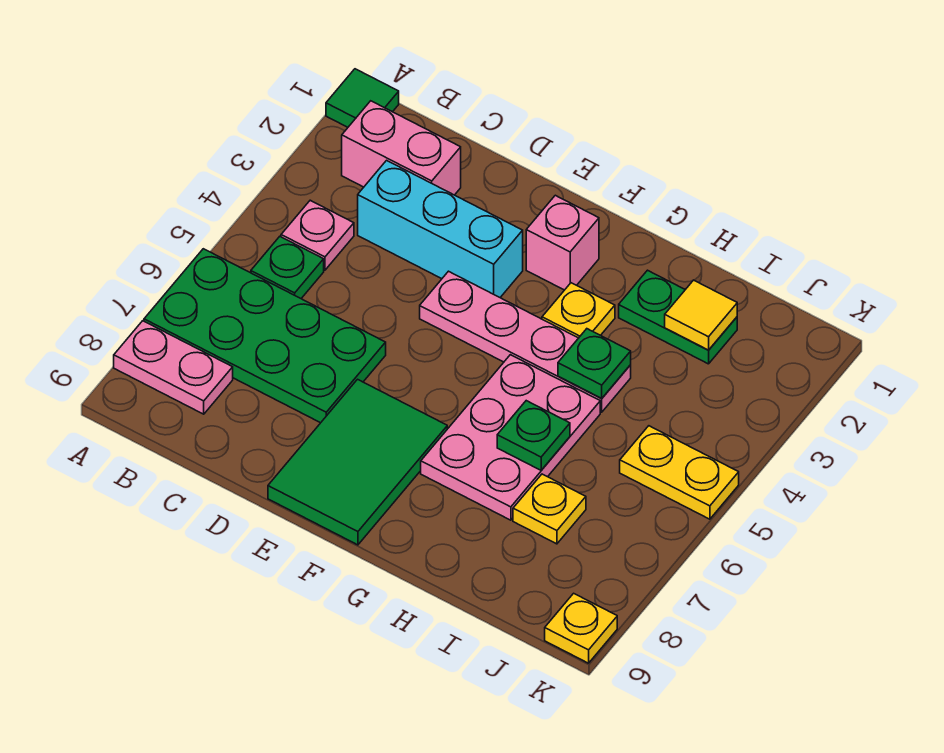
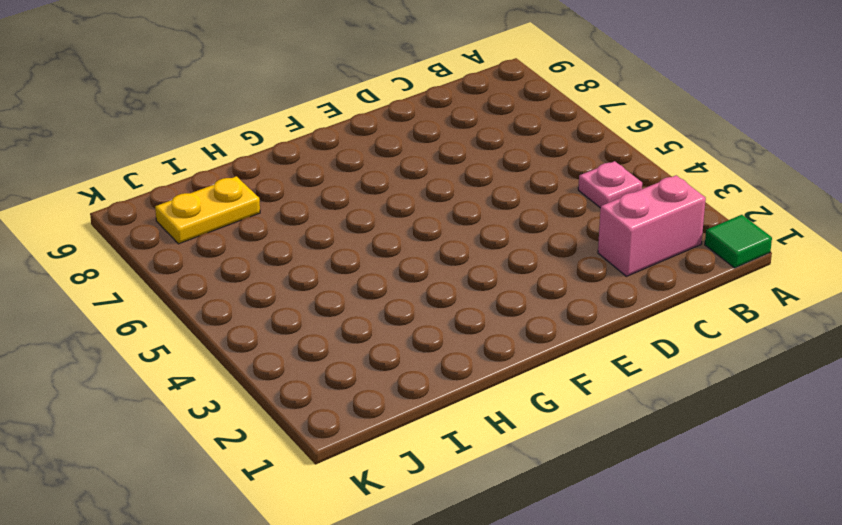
yellow plate I8:J8 level 1 -> yellow plate J5:K5 level 1
none -> green plate A6:D7 level 1
none -> pink plate A8:B8 level 1
none -> green plate B5 level 1

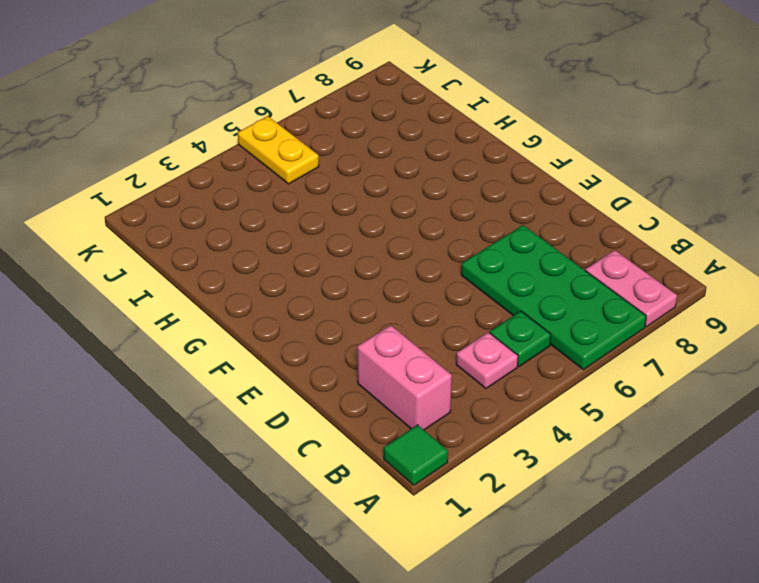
none -> cyan brick C3:E3 level 1
none -> pink plate E4:H4 level 1
none -> green tile E7:F9 level 1

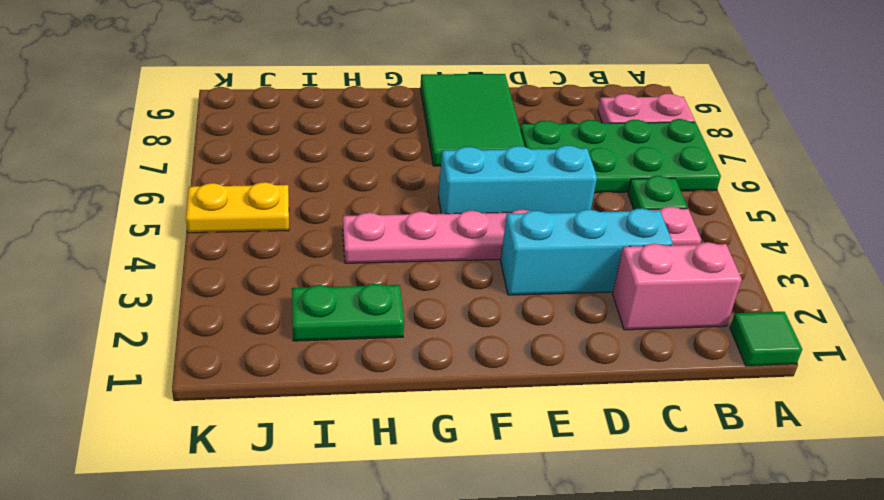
cyan brick D5:F5 level 1 -> none
none -> pink brick F2 level 1
none -> yellow plate G3 level 1
none -> pink plate G5:H7 level 1

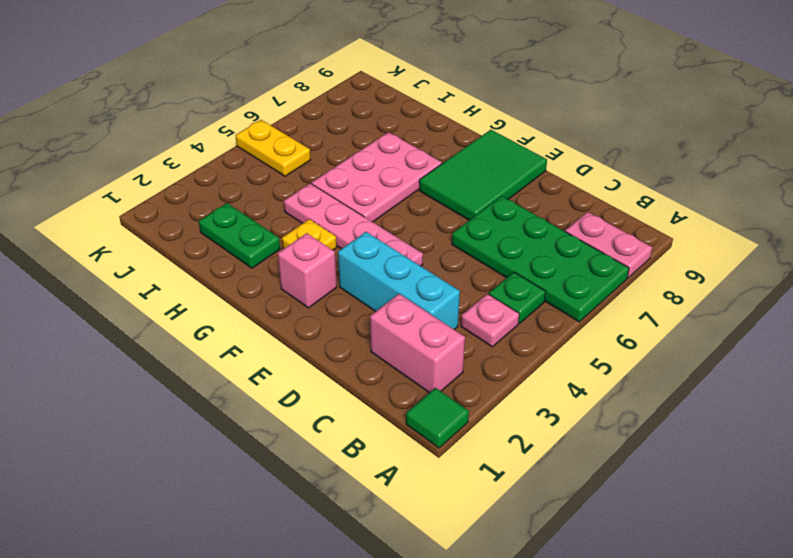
none -> yellow plate I7 level 1
none -> yellow plate K9 level 1
none -> green plate H4 level 2

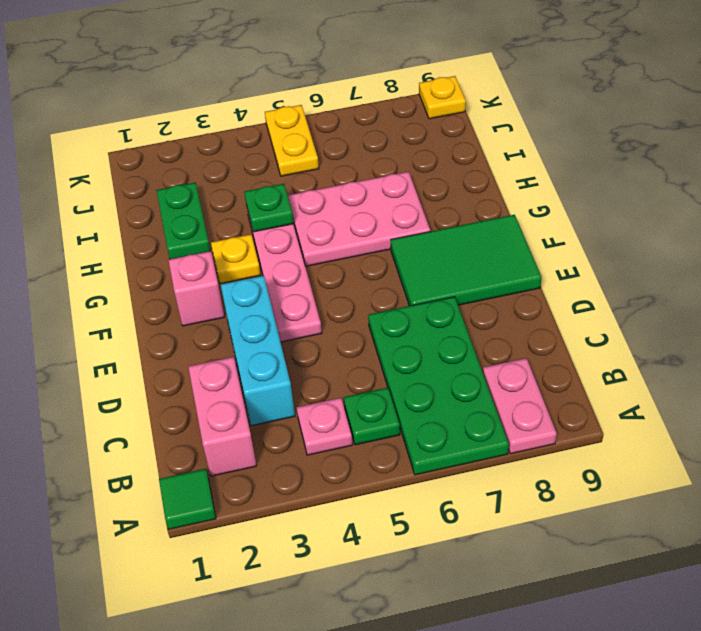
none -> yellow plate I7 level 1
none -> green plate H6 level 2
none -> yellow tile I2 level 2

